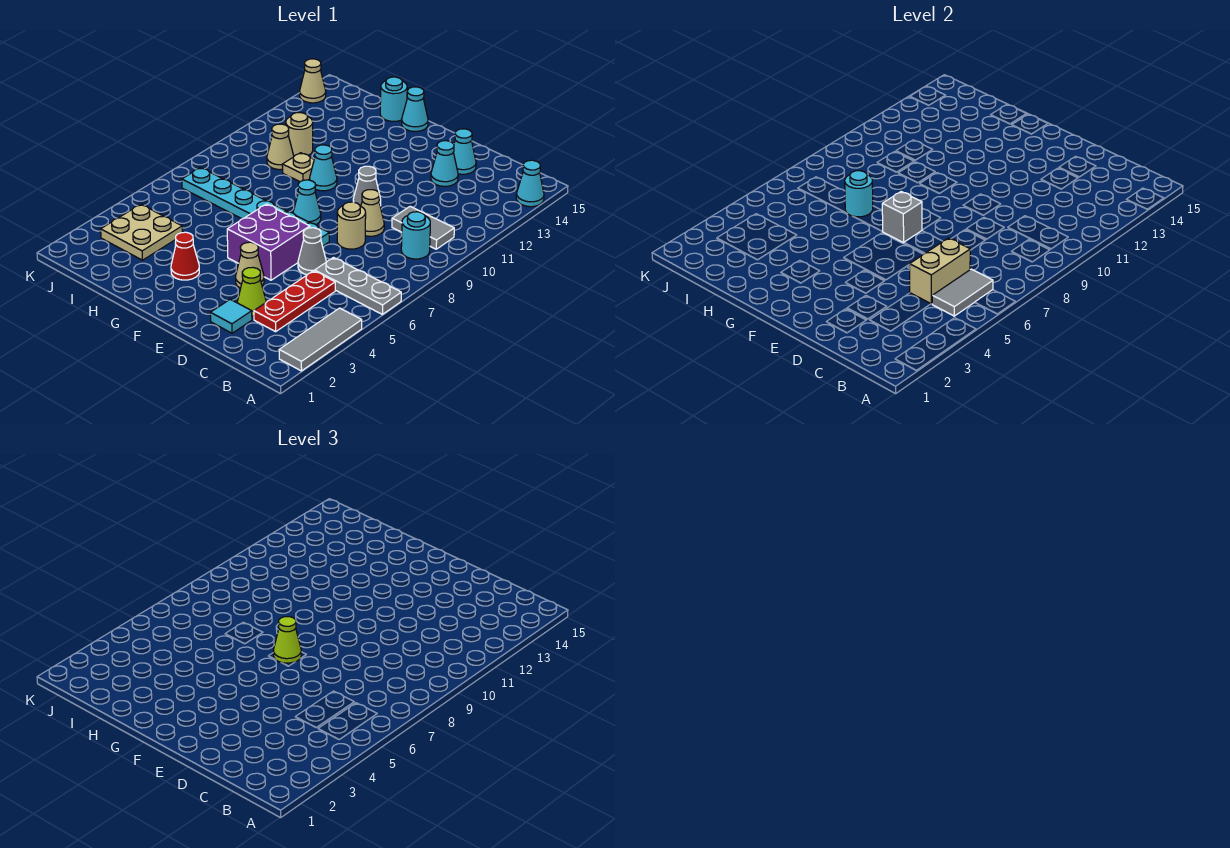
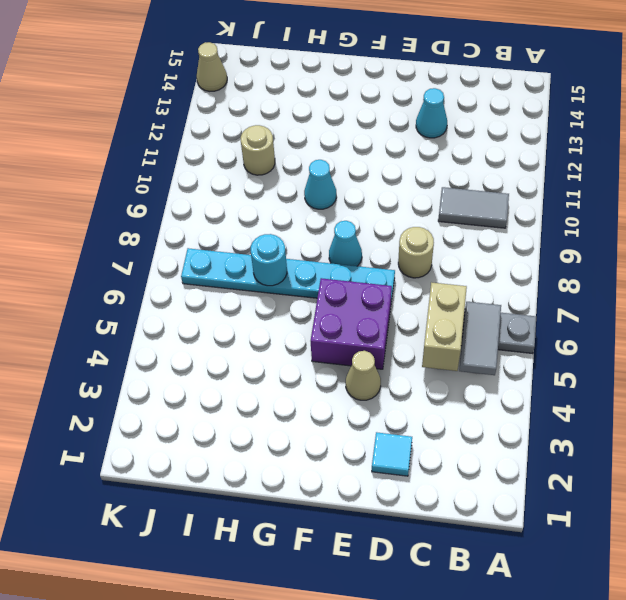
none -> grey tile A2:A4 level 1
none -> cyan cone A14 level 1
none -> cyan round brick B9 level 1
none -> red plate C3:C5 level 1

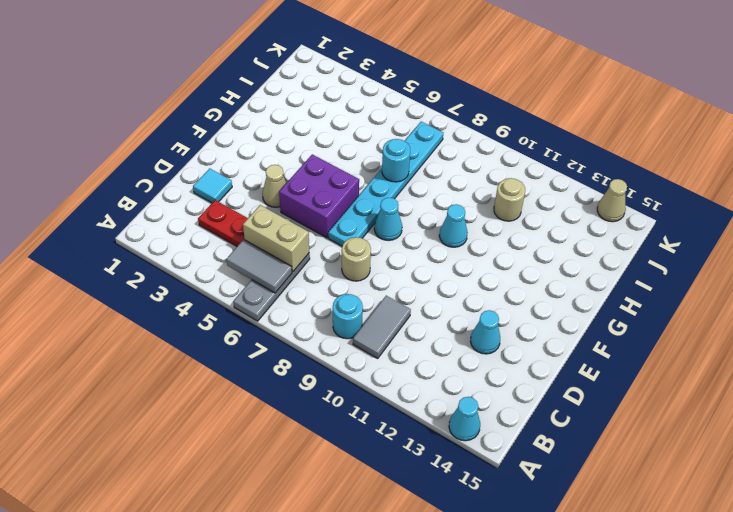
none -> grey tile A2:A4 level 1
none -> lime cone D3 level 1
none -> grey cone D6 level 1
none -> tan cone D9 level 1

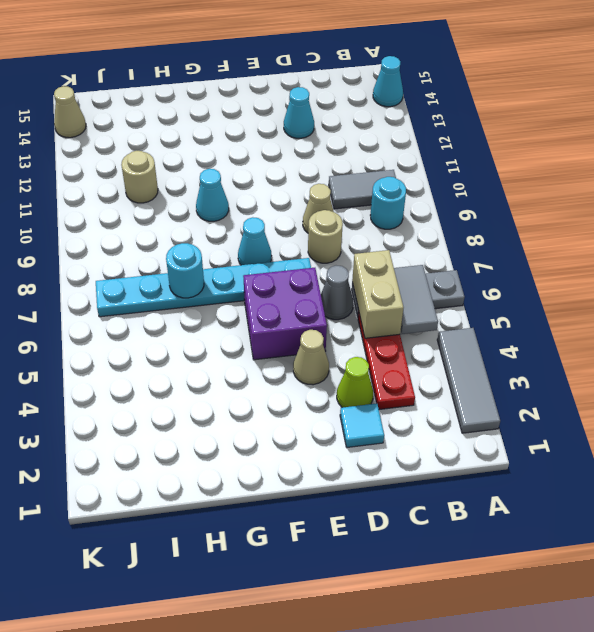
none -> cyan cone D14 level 1
none -> grey cone E10 level 1
none -> red cone G3 level 1
none -> cyan cone G15 level 1

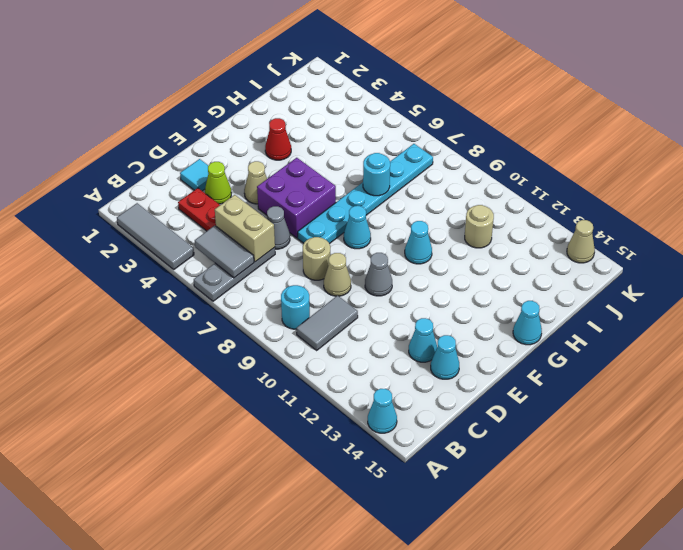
none -> tan plate H10 level 1
none -> cyan round brick H15 level 1
none -> tan plate I3:J4 level 1
none -> tan cone I10 level 1

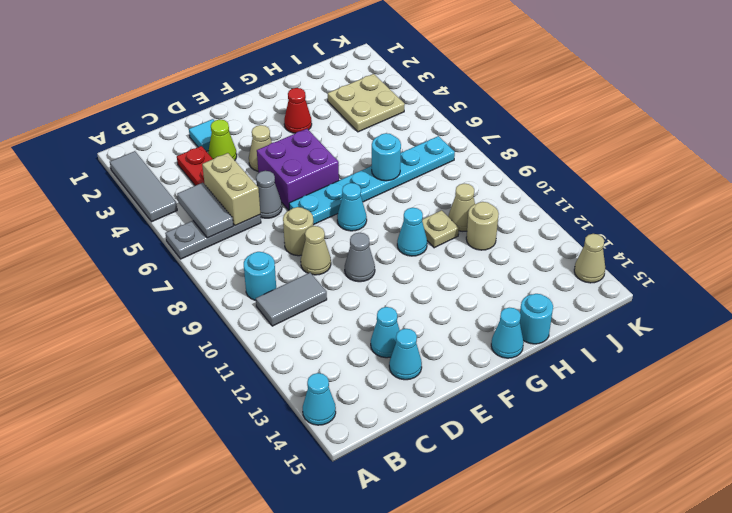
none -> grey brick F7 level 2
none -> lime cone F7 level 3

